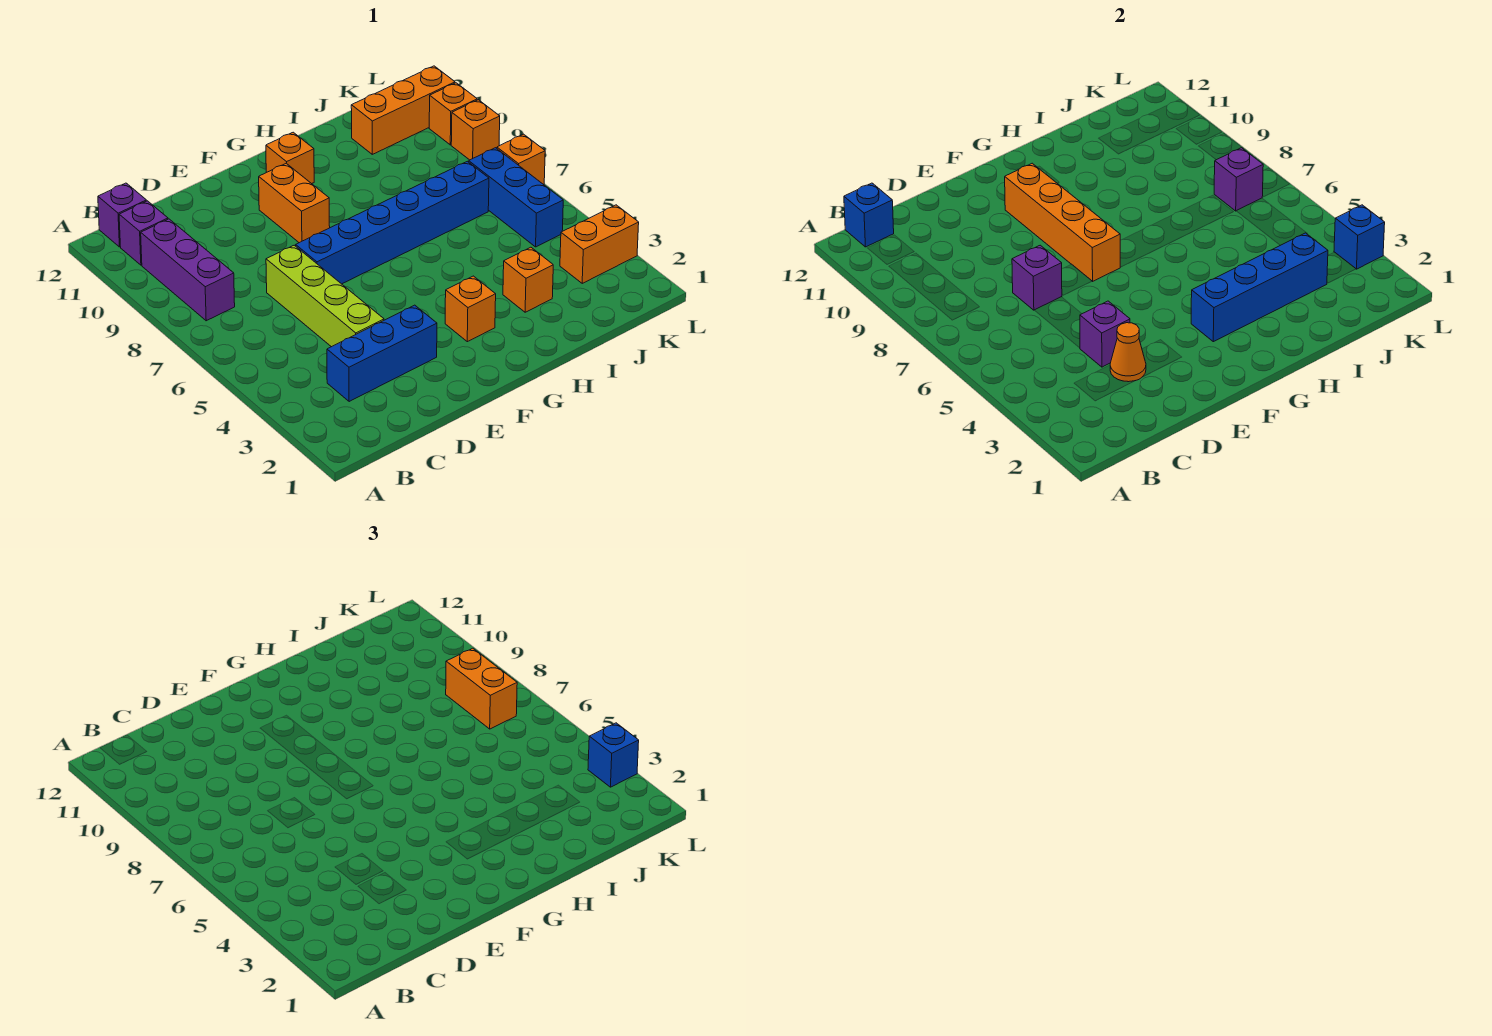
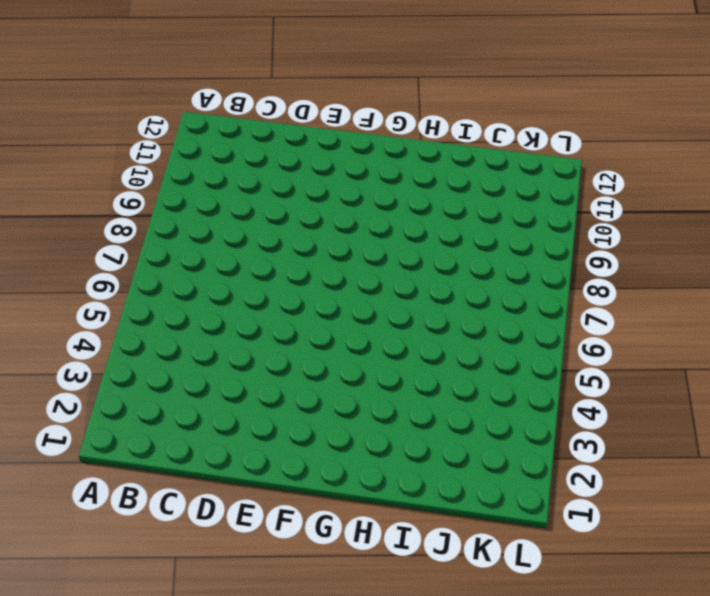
none -> purple brick B8:B10 level 1
none -> purple brick B11 level 1
none -> purple brick B12 level 1

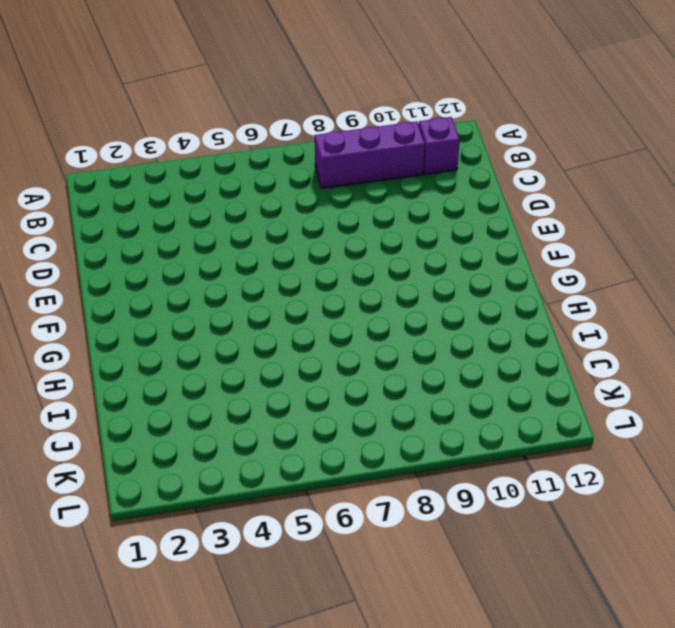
none -> purple brick B12 level 1
none -> blue brick C3:E3 level 1
none -> lime brick D4:D7 level 1

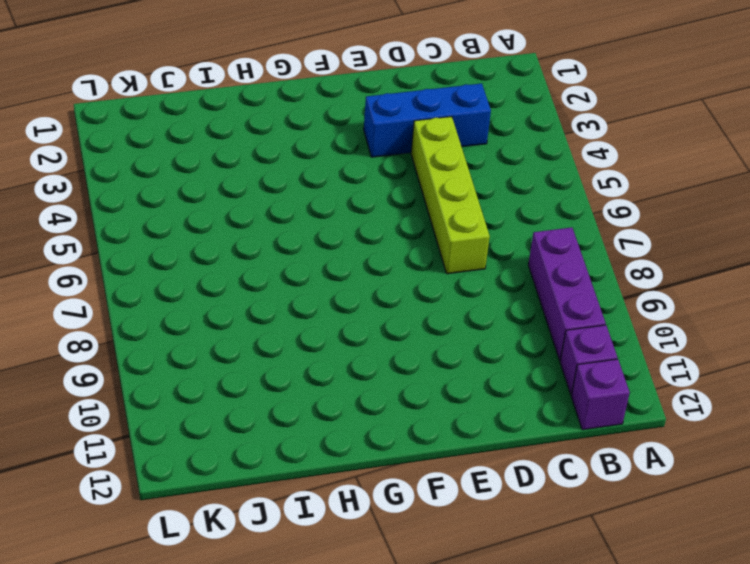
none -> blue brick E7:J7 level 1
none -> orange brick F9:F10 level 1
none -> orange brick G3 level 1

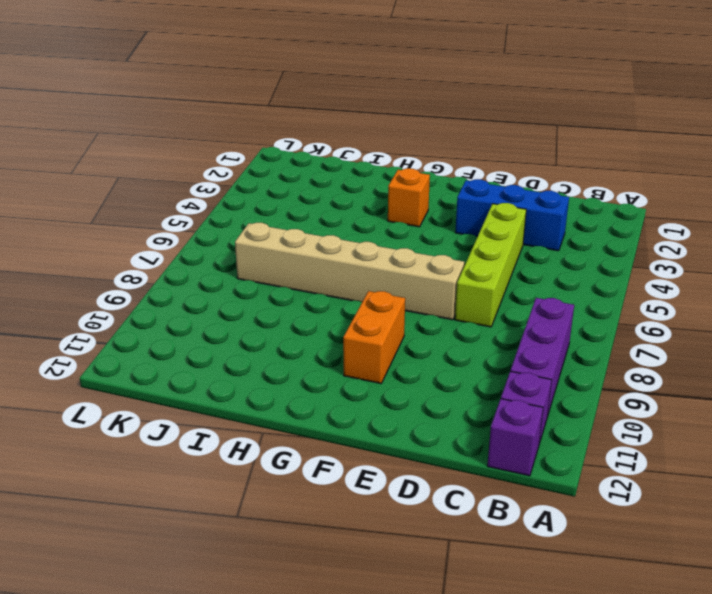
tan brick E7:J7 level 1 -> blue brick E7:J7 level 1
none -> orange brick G11 level 1
none -> orange brick I3 level 1
none -> orange brick J11:L11 level 1

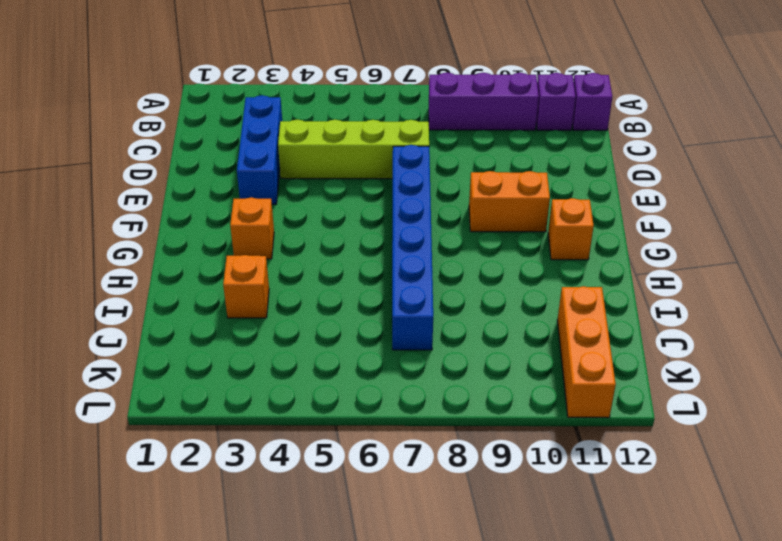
none -> orange brick K3:L3 level 1
none -> blue brick K5:K7 level 1
none -> orange brick L7 level 1

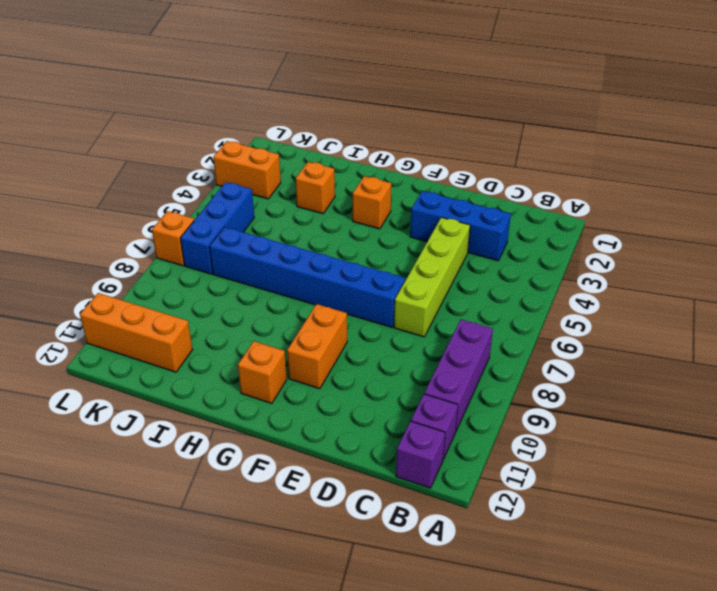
none -> orange brick L9 level 1
none -> orange brick L10 level 1
none -> blue brick B12 level 2

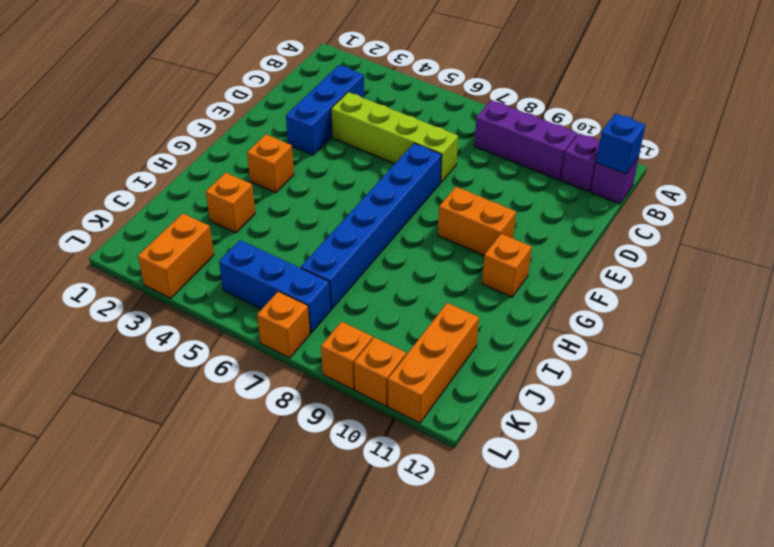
none -> orange cone D3 level 2
none -> purple brick D4 level 2
none -> purple brick D7 level 2

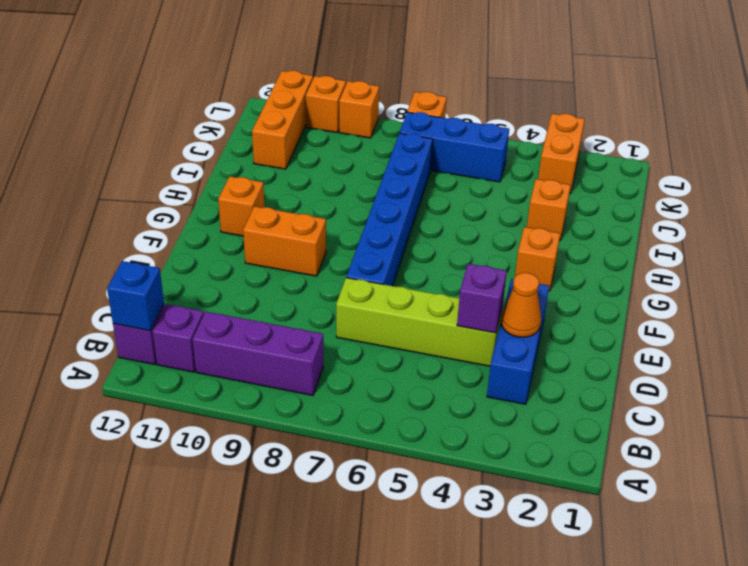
none -> purple brick D7 level 2
none -> orange brick F7:F10 level 2
none -> blue brick G3:J3 level 2

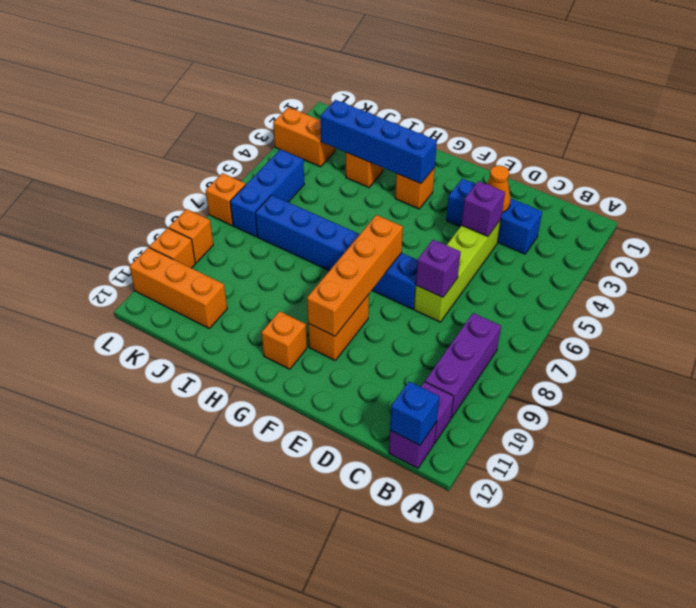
none -> purple brick K7 level 2
none -> blue brick L3 level 2
none -> orange brick K7:K8 level 3

